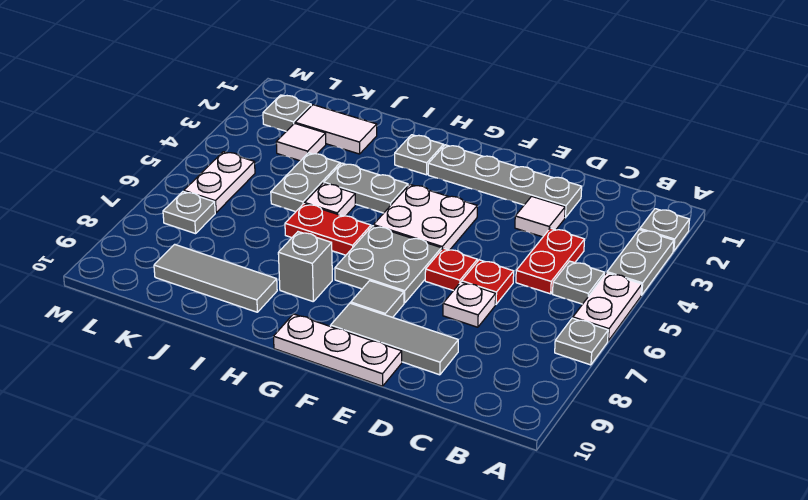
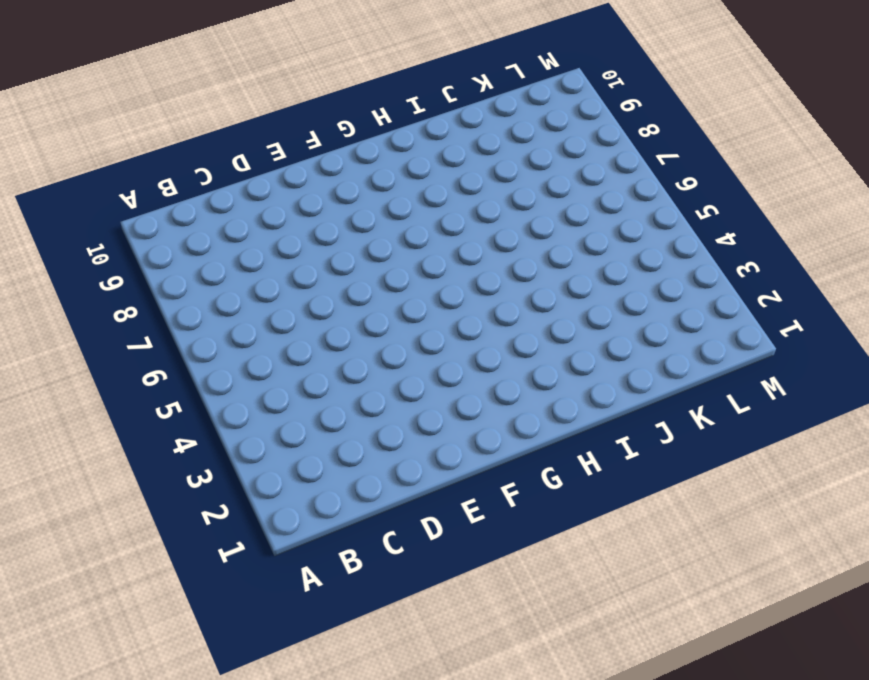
none -> grey plate A2 level 1
none -> grey plate A3:A4 level 1
none -> white plate A5:A6 level 1

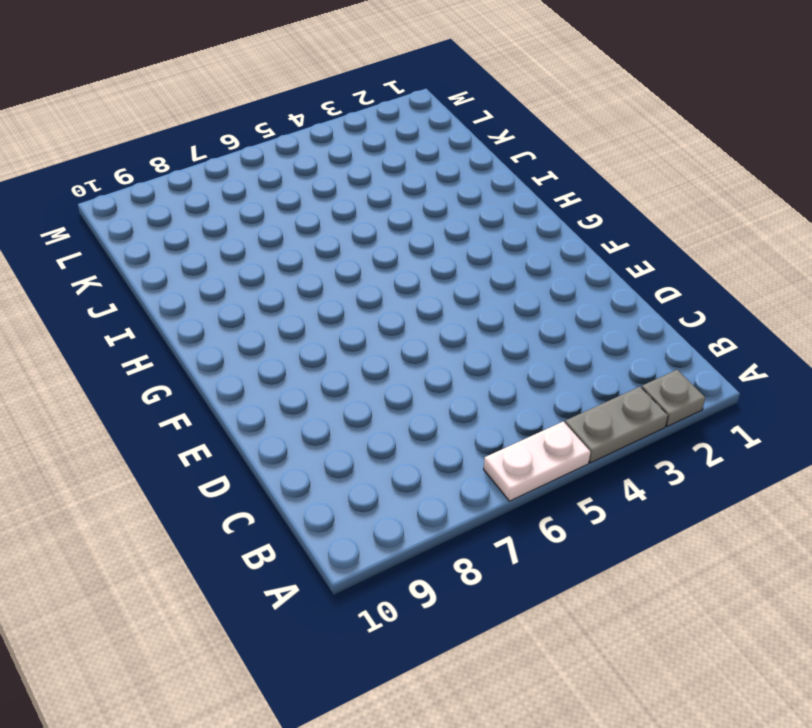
none -> grey plate A7 level 1
none -> grey plate B5 level 1
none -> red plate C4:C5 level 1

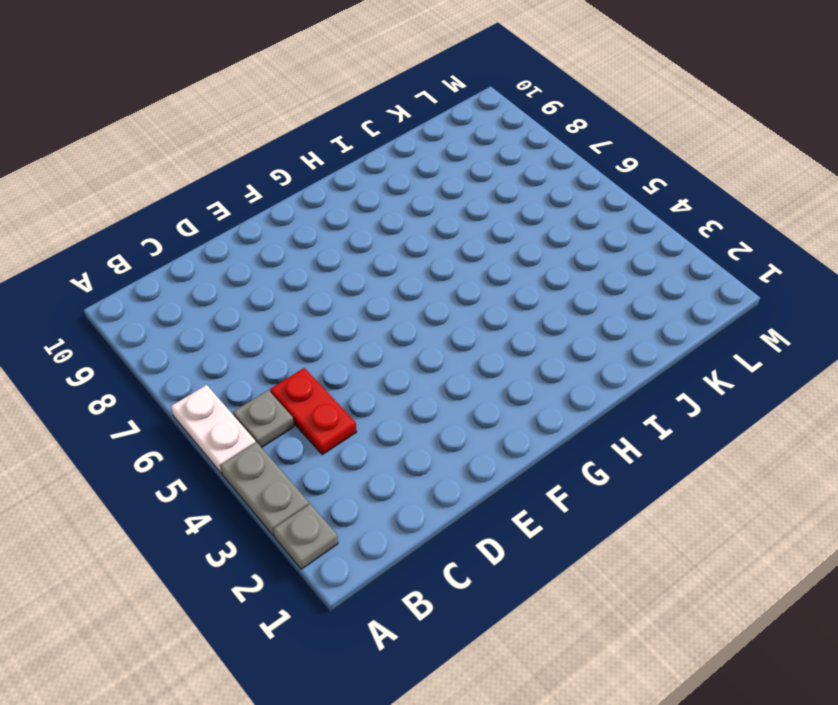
none -> grey plate A7 level 1
none -> grey plate D2:G2 level 1
none -> white tile D3 level 1

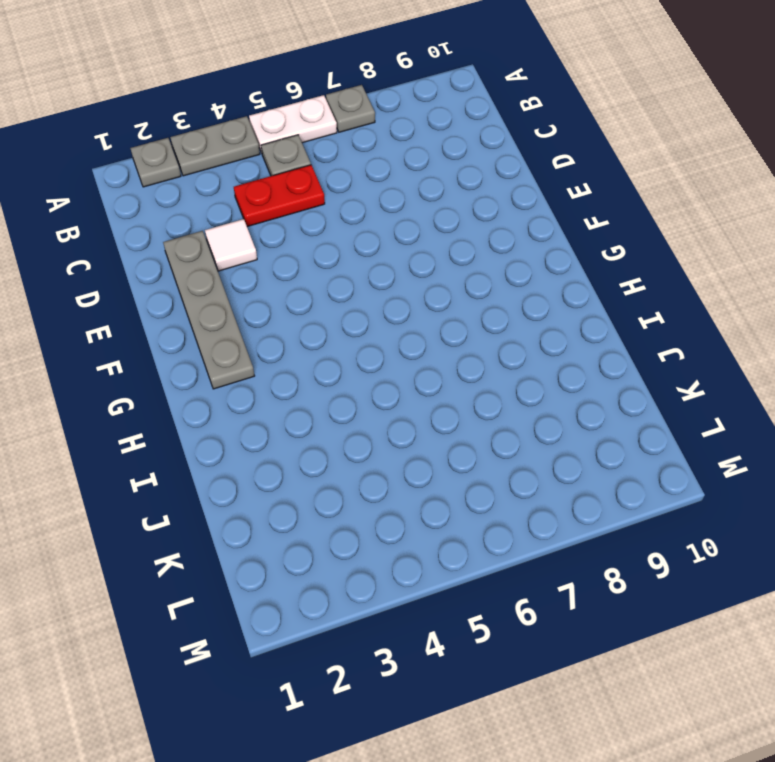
none -> red plate D6 level 1
none -> white plate D7 level 1
none -> grey tile D9:F9 level 1

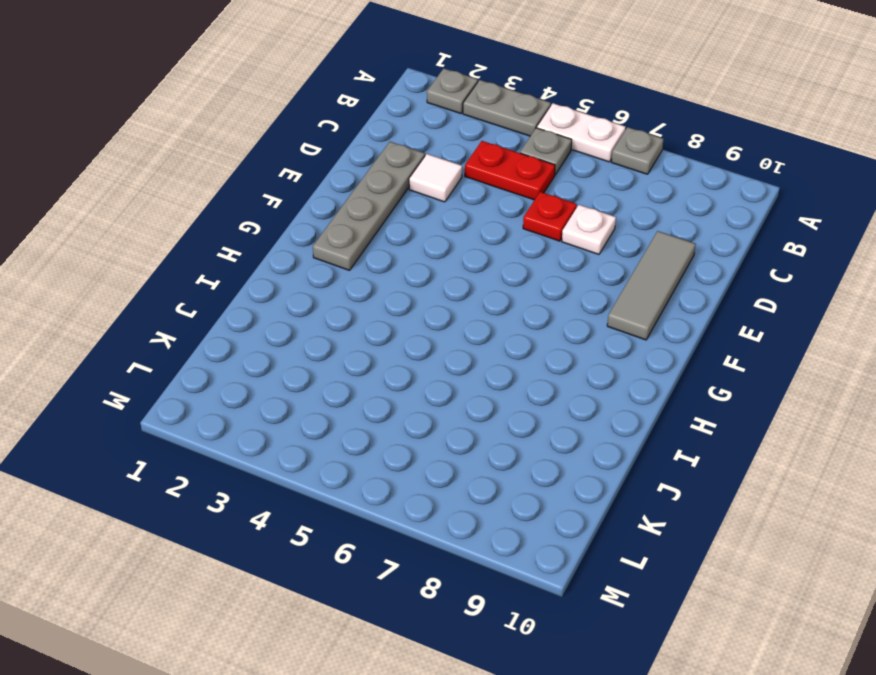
none -> red plate E6 level 1
none -> white plate E10:G10 level 1
none -> white plate F4:G5 level 1

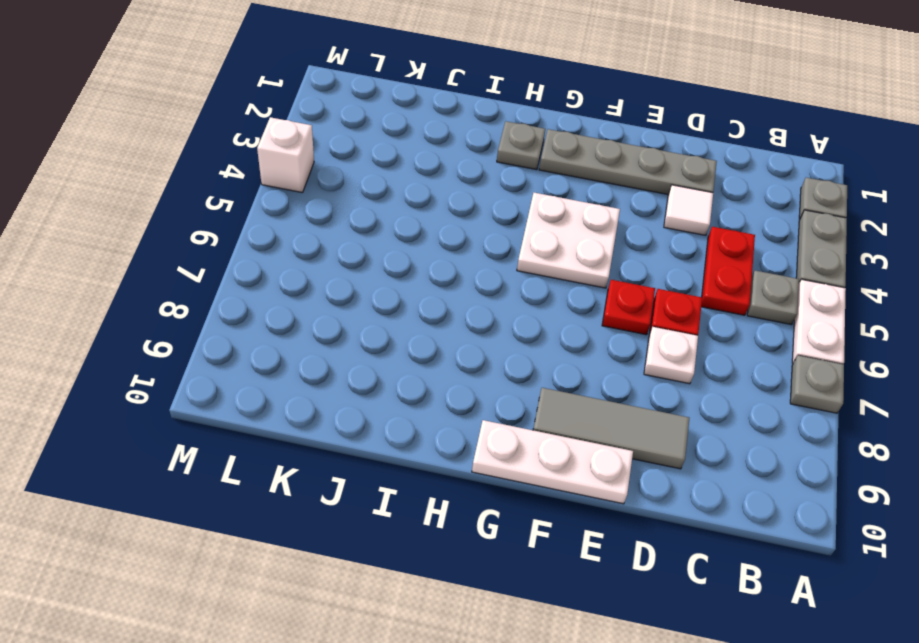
white brick M4 level 1 -> none
none -> grey plate F6:G7 level 1
none -> grey tile F8 level 1
none -> grey plate H4:I4 level 1

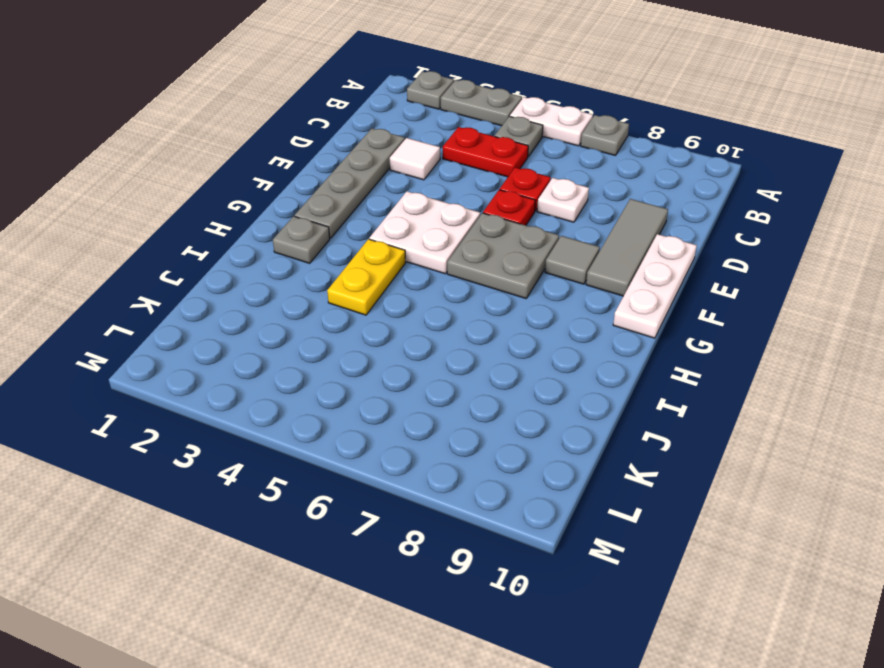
yellow plate H4:I4 level 1 -> grey plate H4:I4 level 1
none -> red plate H6:I6 level 1
none -> grey brick H8 level 1
none -> white plate I5 level 1

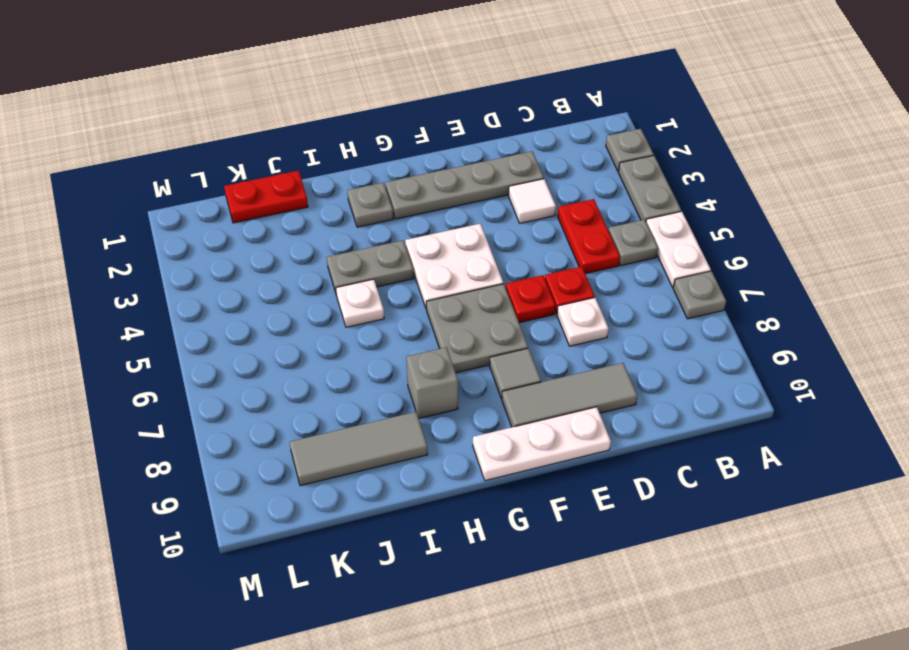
red plate J1:K1 level 1 -> red plate H6:I6 level 1
none -> white tile J2:K2 level 1
none -> grey plate J4:J5 level 1
none -> white tile K3 level 1

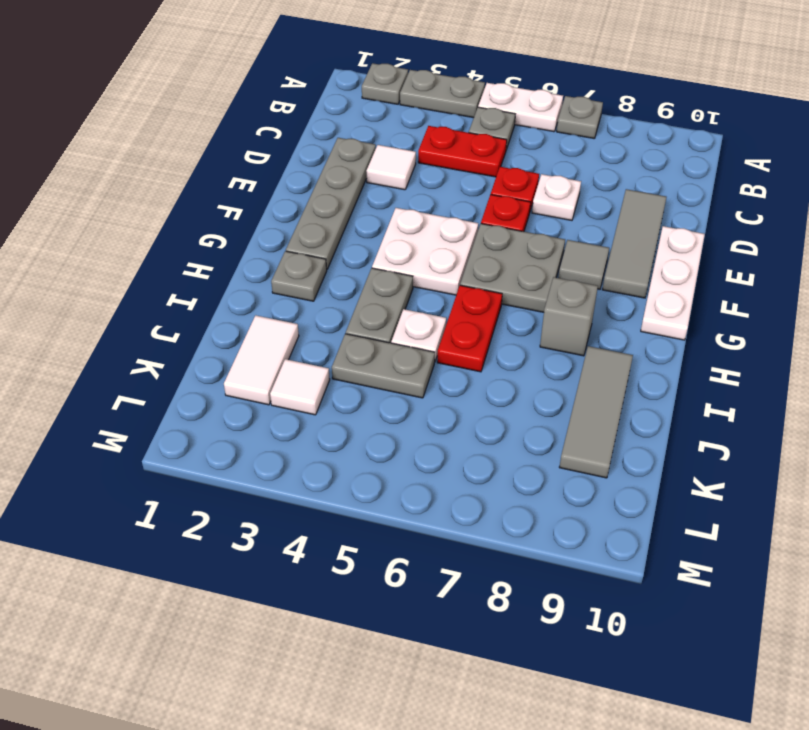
none -> grey plate L2 level 1
none -> white plate L5:L6 level 1
none -> grey plate L7 level 1

